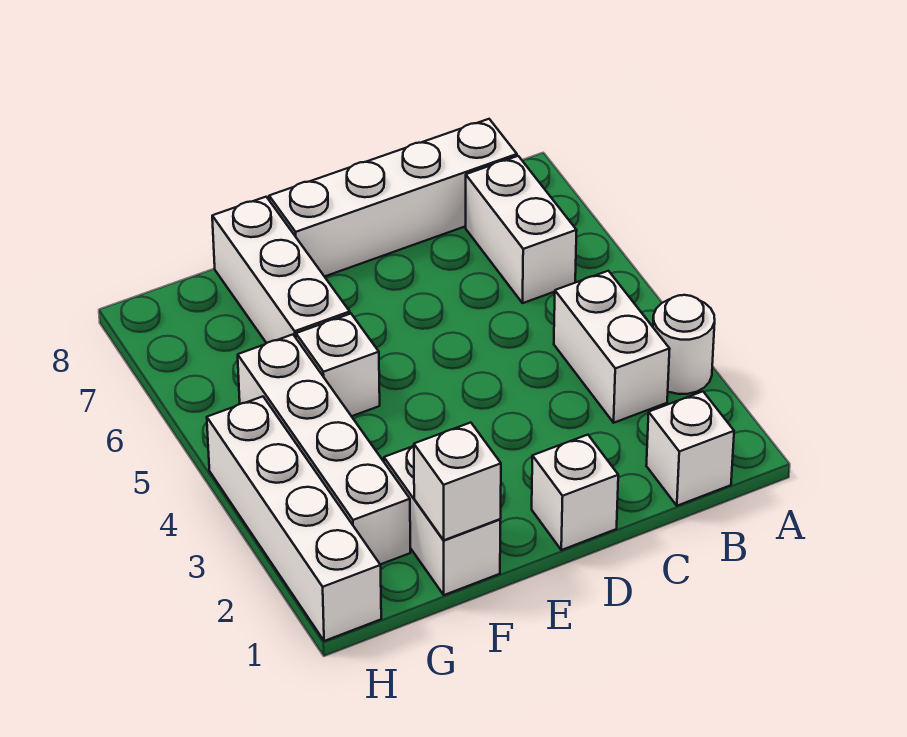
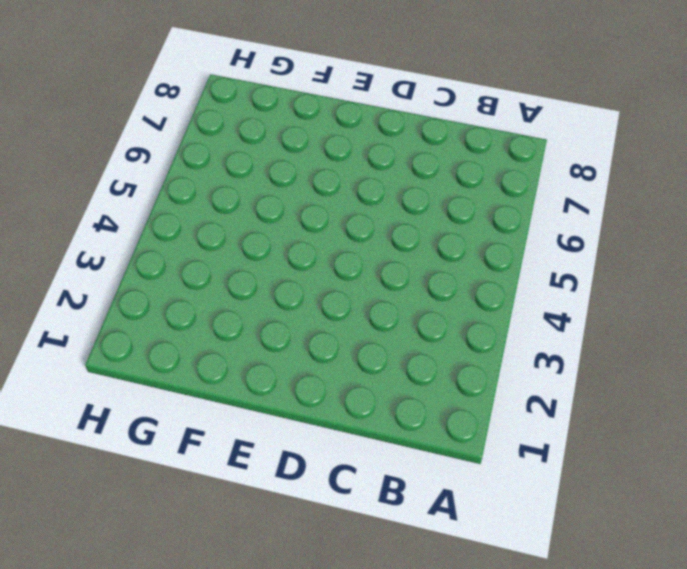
none -> white round brick A3 level 1
none -> white brick B1 level 1
none -> white brick B3:B4 level 1

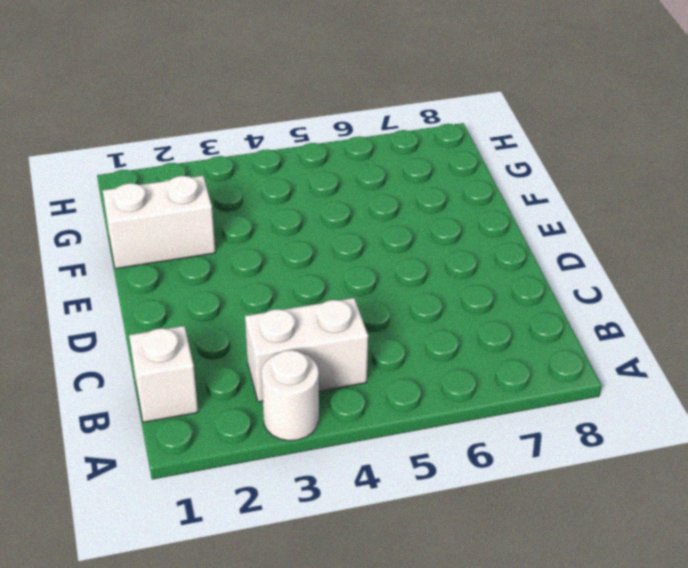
none -> white brick B6:B7 level 1
none -> white brick B8:E8 level 1
none -> white brick D1 level 1

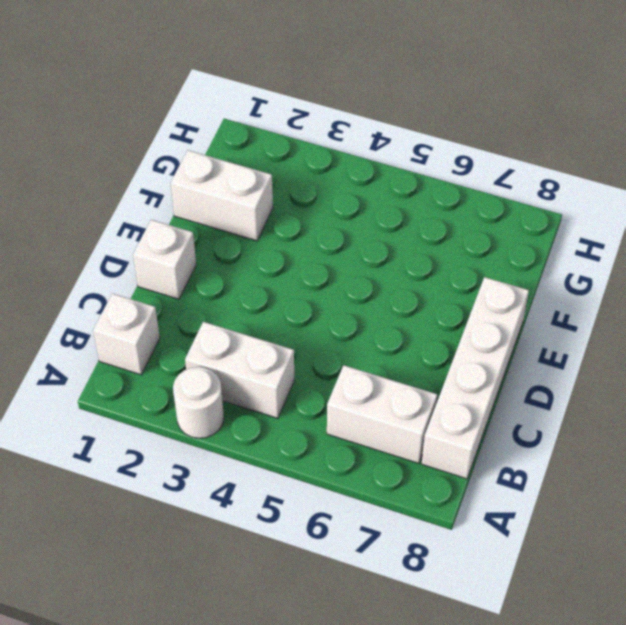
none -> white brick F5 level 1
none -> white brick F6:F8 level 1
none -> white brick G2:G5 level 1

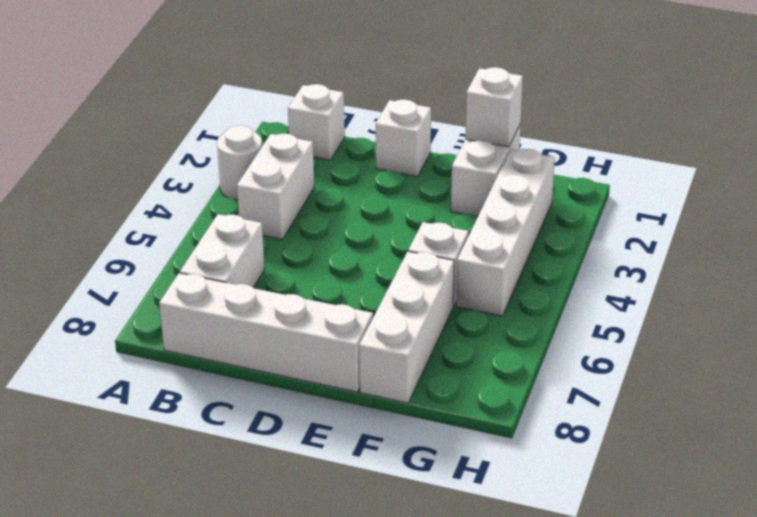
none -> white brick H1:H4 level 1

